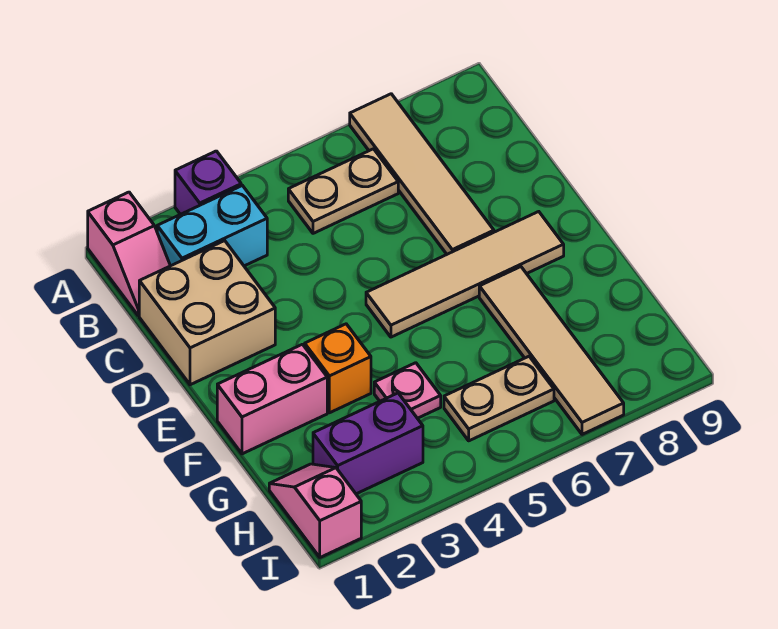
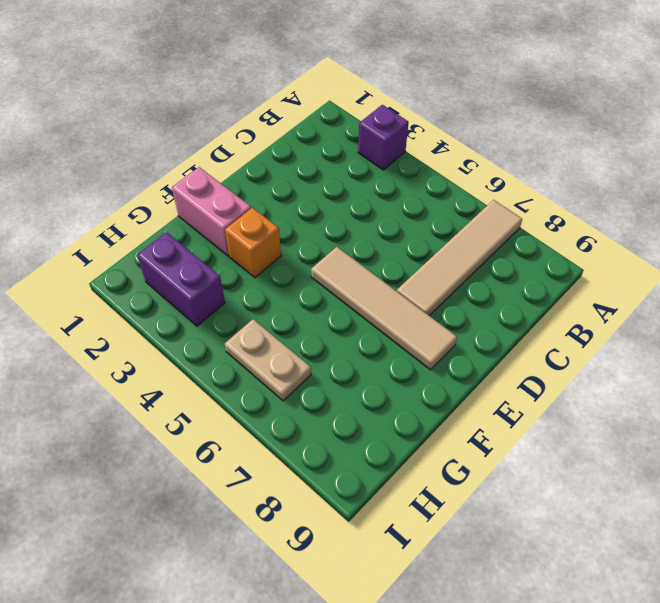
none -> pink slope A1:B1 level 1 top A
none -> cyan brick B2:B3 level 1
none -> tan plate B5:B6 level 1

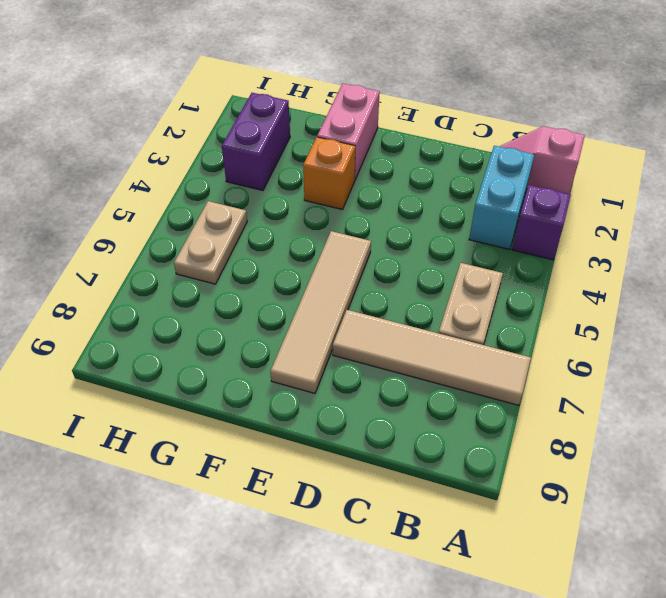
none -> tan brick C1:D2 level 1
none -> tan tile F7:I7 level 1
none -> pink plate G4 level 1

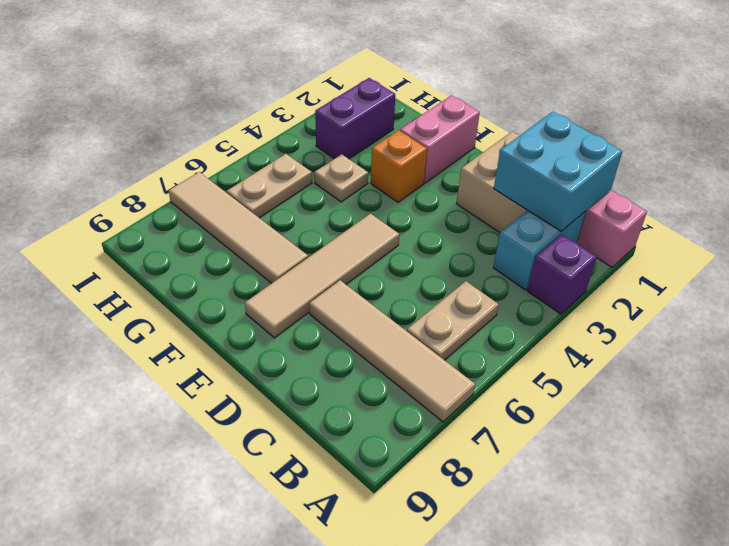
cyan brick B1:C2 level 2 -> none
tan plate G4 level 1 -> pink plate G4 level 1
none -> pink slope H1:I1 level 1 top I

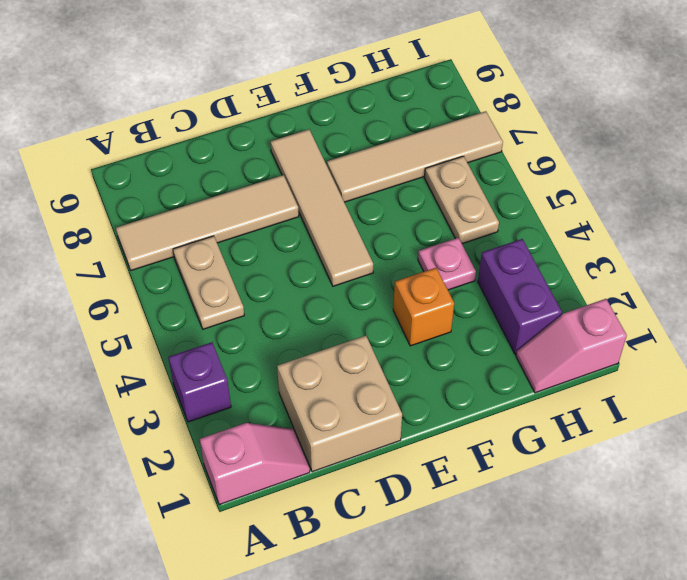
none -> cyan brick B2:B3 level 1
none -> pink brick F1:F2 level 1

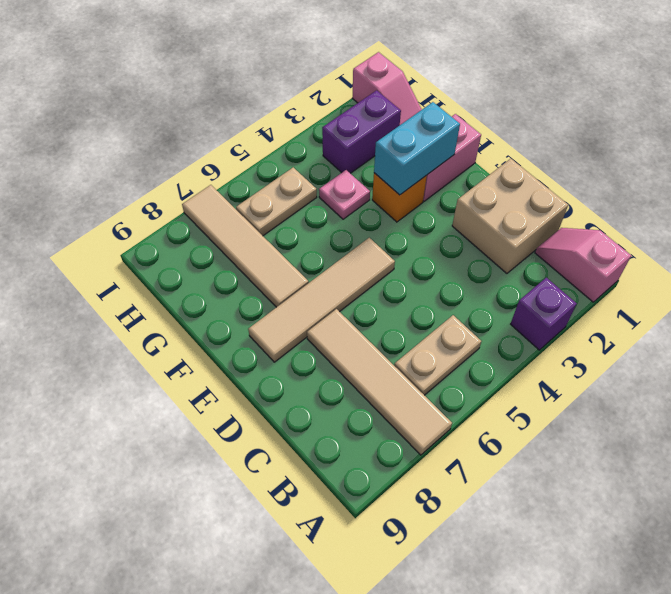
cyan brick F2:F3 level 2 -> cyan brick B2:B3 level 1

